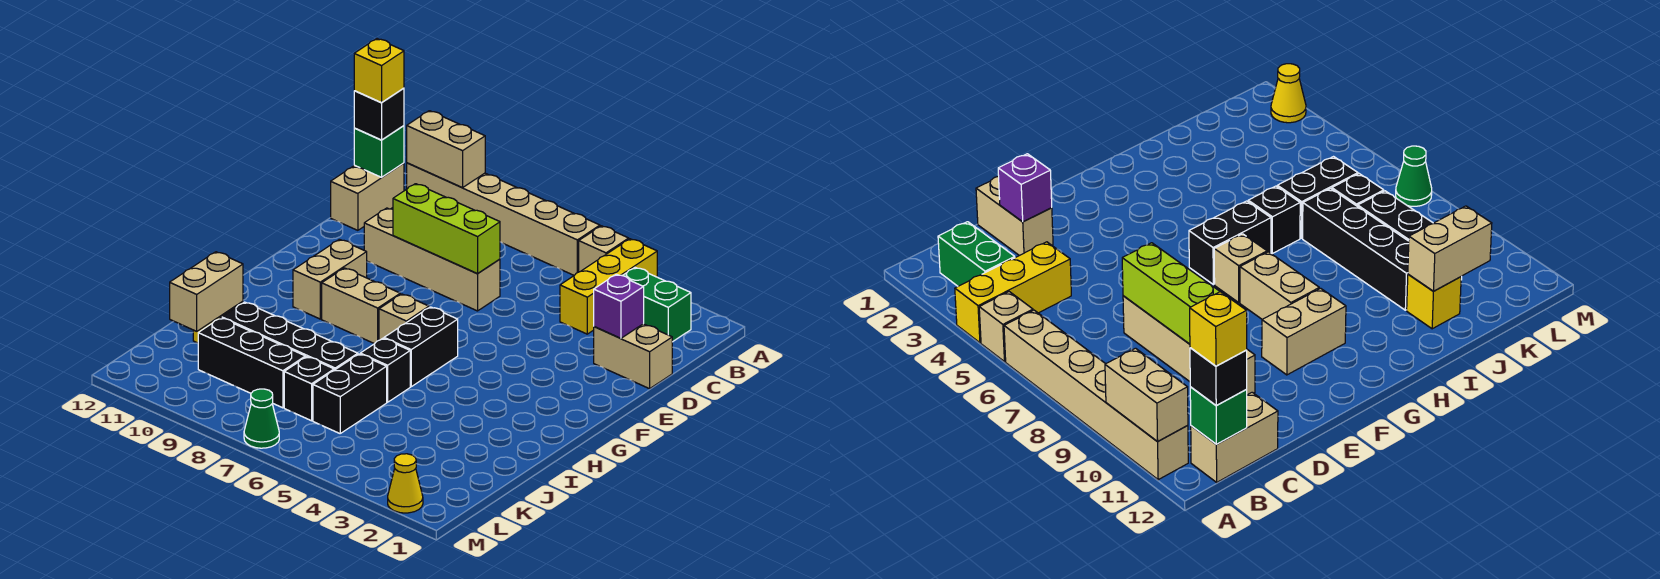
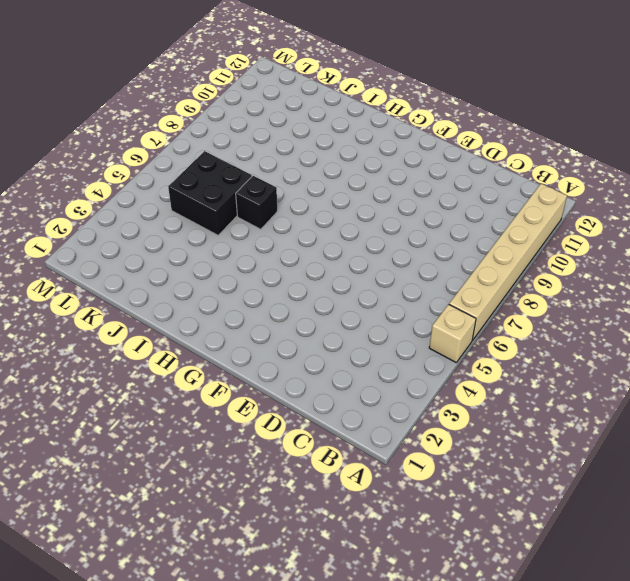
black brick J5:K6 level 1 -> black brick J6:K6 level 1
none -> yellow brick A4:C4 level 1
none -> green brick B2:B3 level 1
none -> tan brick B12:C12 level 1

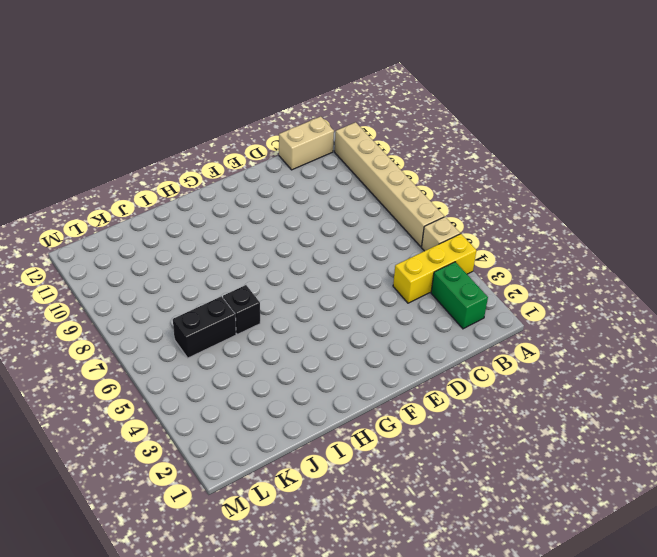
none -> tan brick D1:D2 level 1
none -> tan brick D7:D10 level 1
none -> tan brick F10:G10 level 1

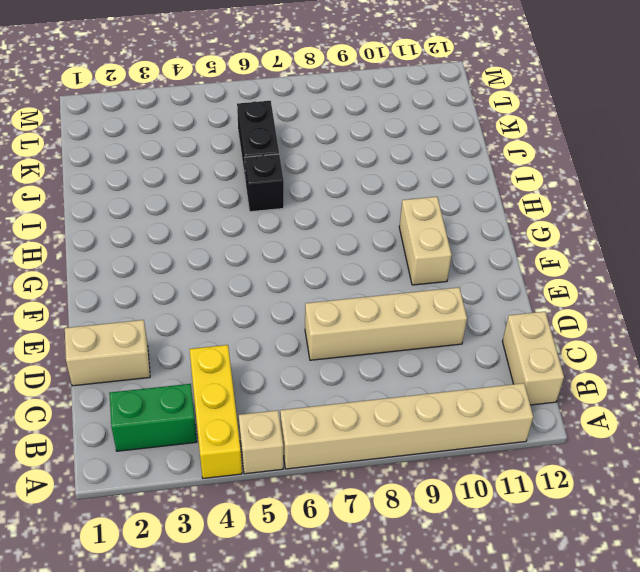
none -> black brick G6:H6 level 1
none -> tan brick G7 level 1
none -> tan brick G8:G9 level 1

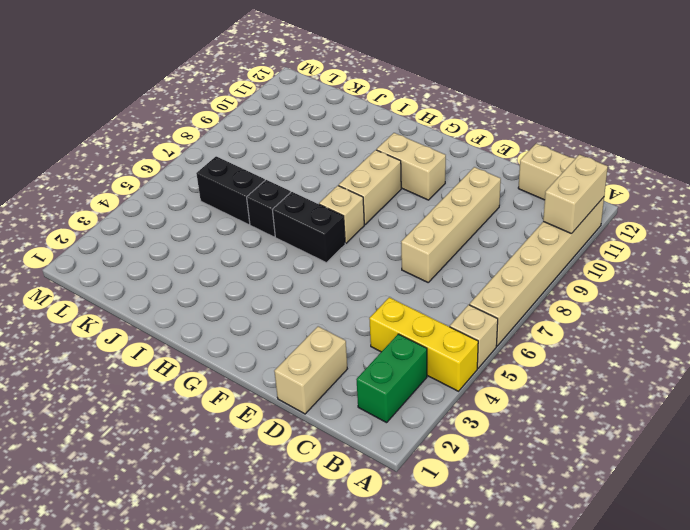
none -> black brick J7:J10 level 1
none -> yellow brick J11 level 1
none -> black brick K7 level 1

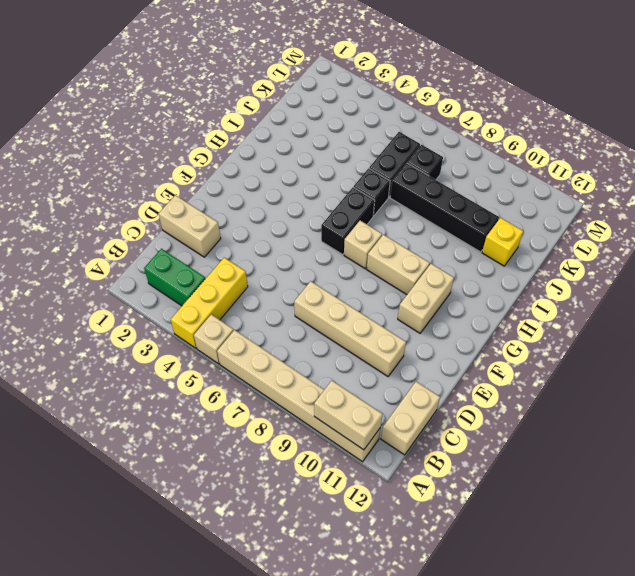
none -> black brick K8:K10 level 1
none -> yellow cone M2 level 1
none -> green cone M7 level 1

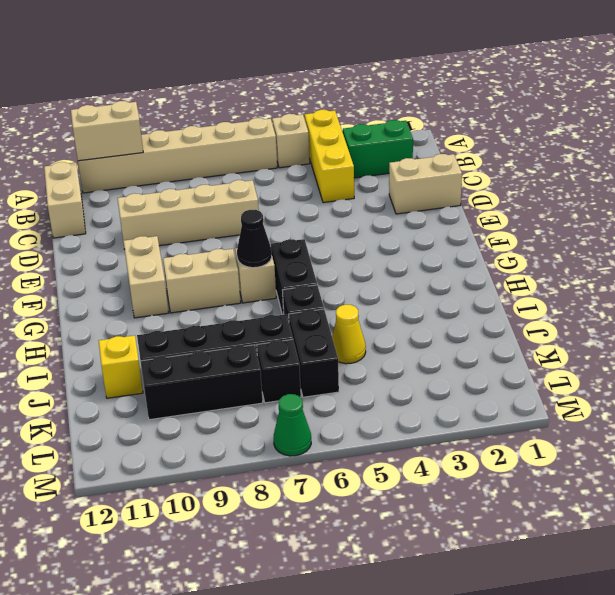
black cone G7 level 2 -> none
yellow cone J5 level 1 -> yellow cone M2 level 1
none -> green brick B12 level 2
none -> purple brick D2 level 2
none -> lime brick D7:D9 level 2

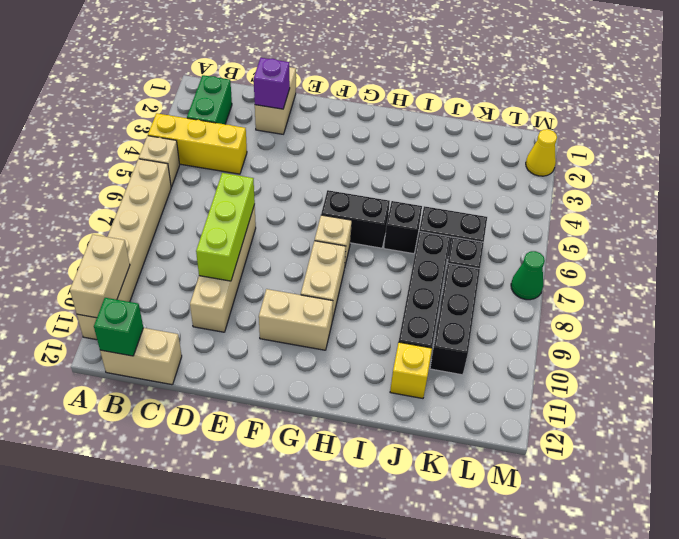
none -> tan brick J11:K11 level 2
none -> black brick B12 level 3
none -> yellow brick B12 level 4

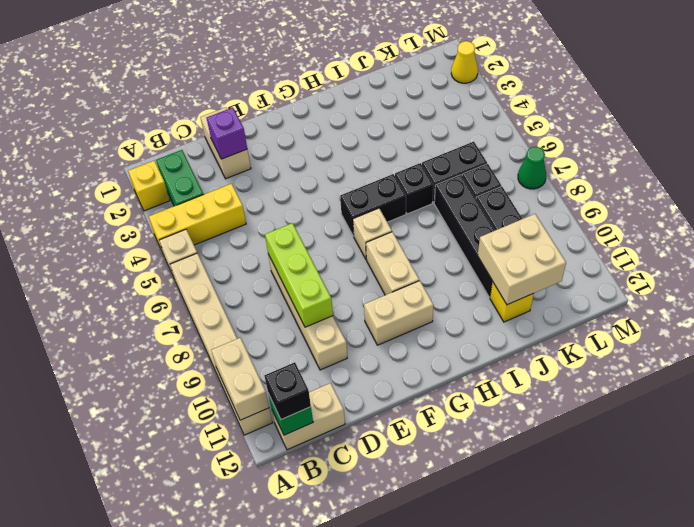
yellow brick A2 level 1 -> yellow brick B12 level 4
tan brick J10:K11 level 2 -> tan brick J11:K11 level 2

